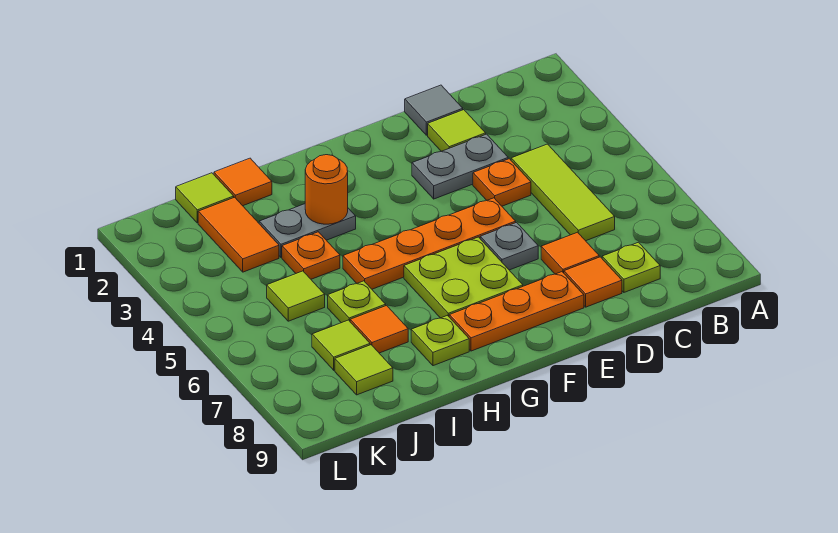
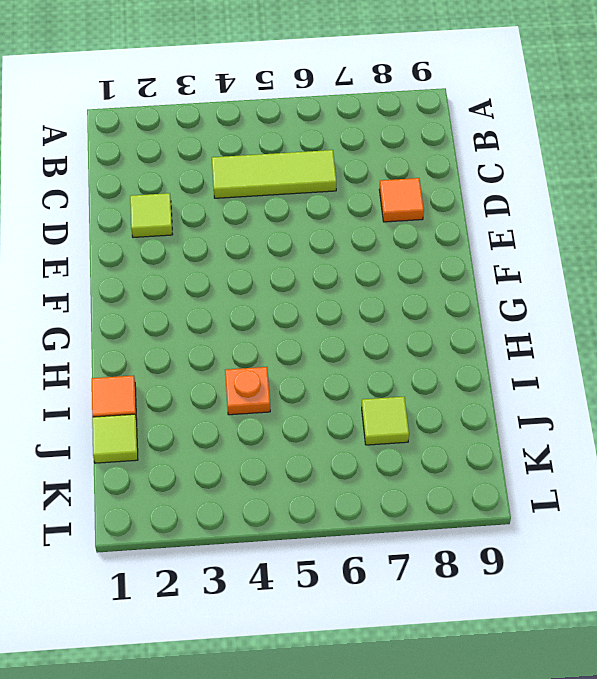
none -> lime plate C8 level 1
none -> grey tile D1 level 1
none -> grey plate D3:E3 level 1

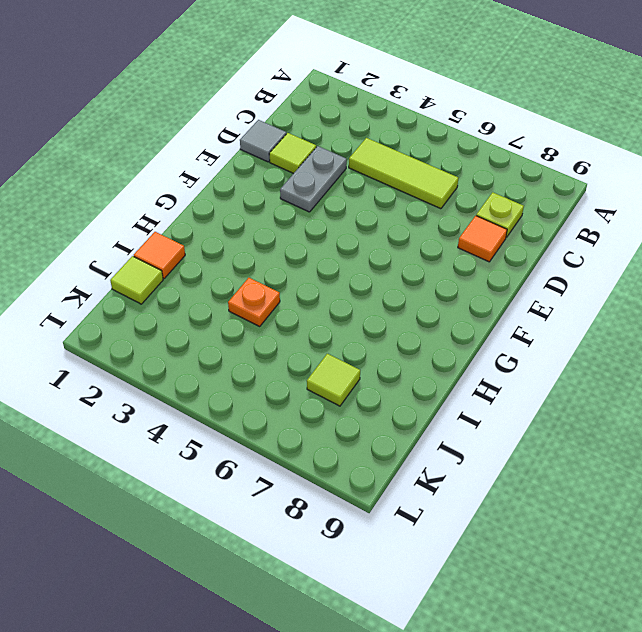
none -> orange plate D4 level 1
none -> orange tile D7 level 1
none -> orange plate E5:H5 level 1

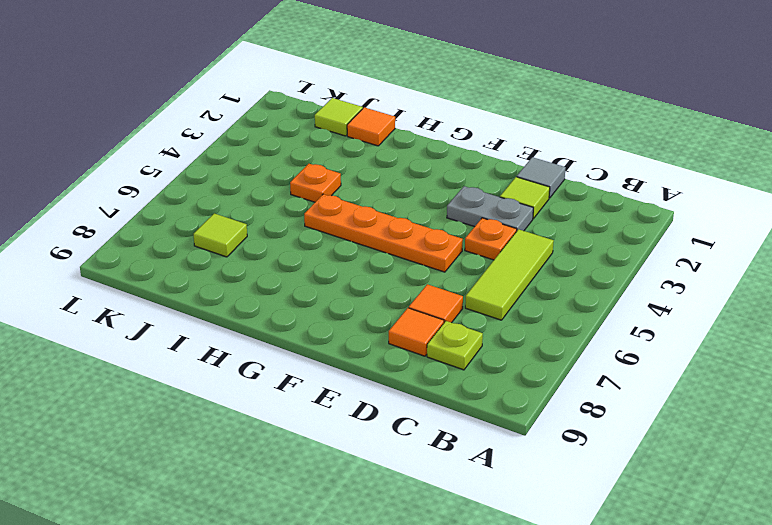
none -> grey plate E6 level 1
none -> orange plate E8:G8 level 1
none -> lime plate F6:G7 level 1

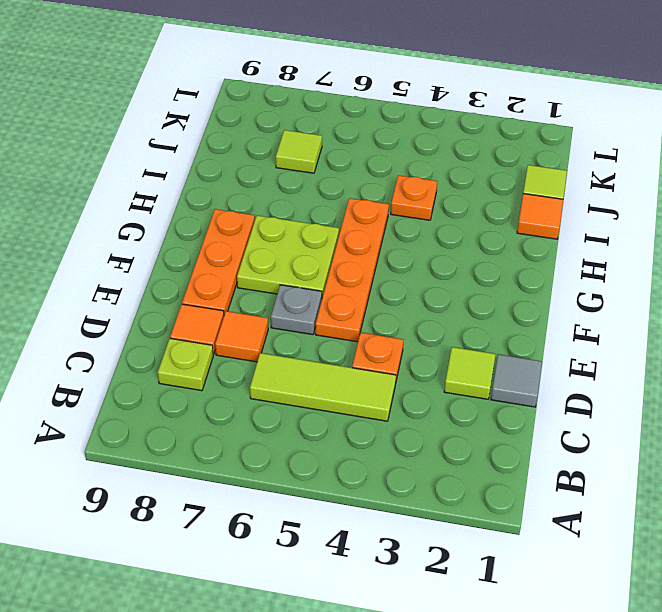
none -> grey plate D3:E3 level 1
none -> grey plate H3:I3 level 1
none -> lime plate H8 level 1

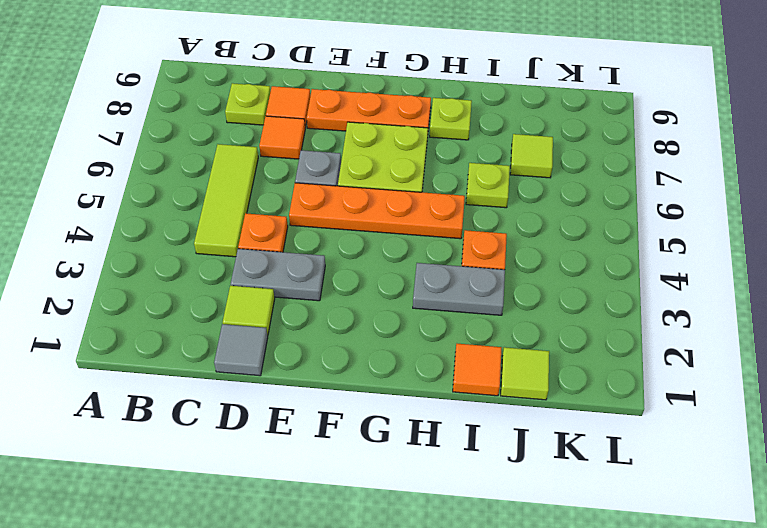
none -> orange tile I7 level 1
none -> orange tile J2:J3 level 1
none -> lime tile J5 level 1

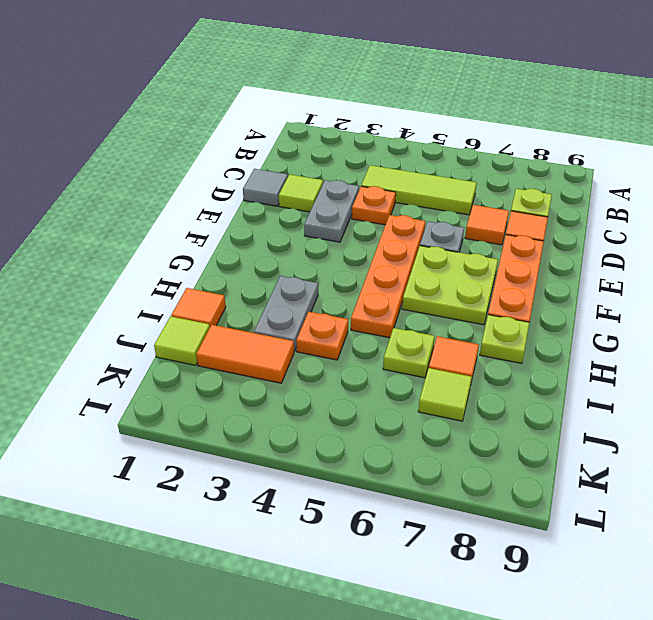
none -> lime tile J5 level 1
none -> lime tile J8 level 1
none -> orange round brick H3 level 2

